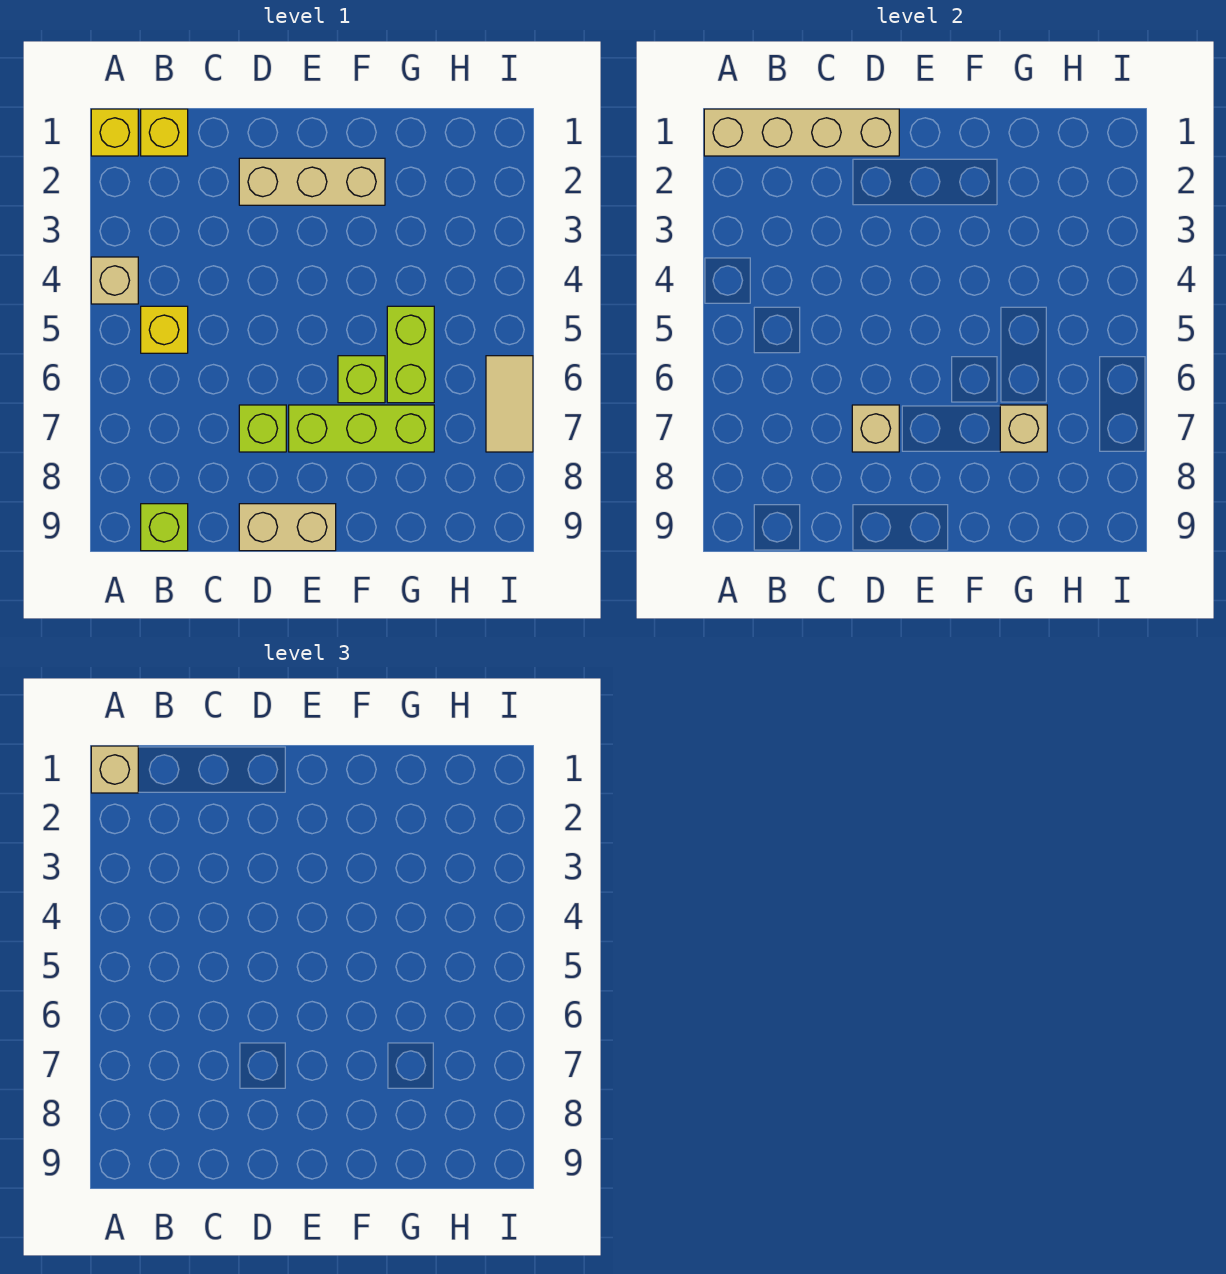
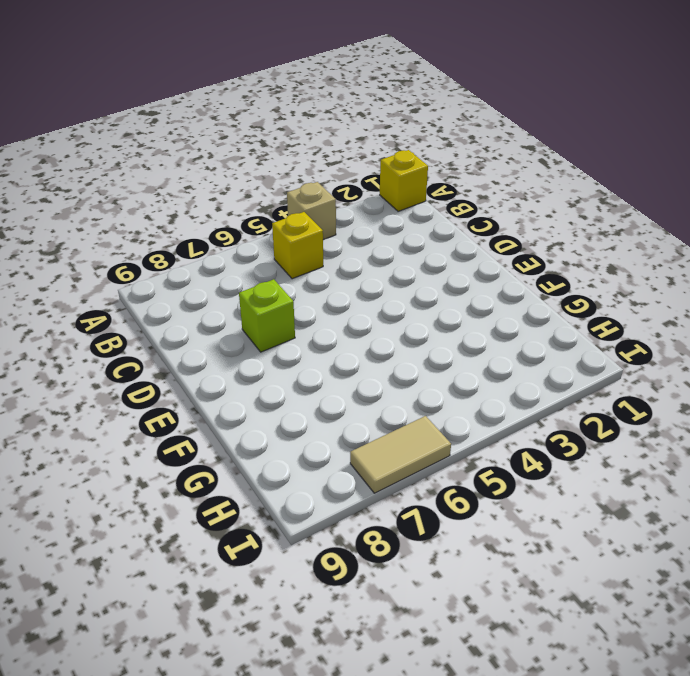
none -> yellow brick B1 level 1
none -> lime brick B9 level 1
none -> tan brick D2:F2 level 1

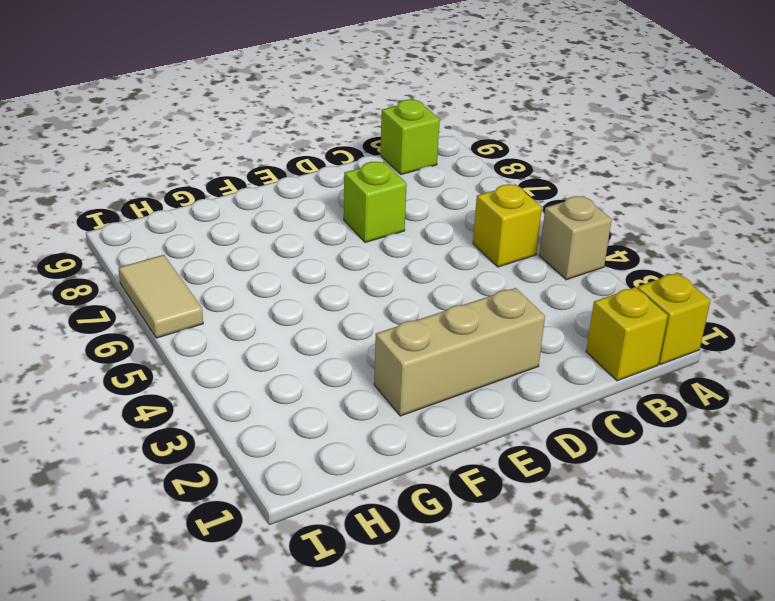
none -> tan brick D9:E9 level 1
none -> lime brick E7:G7 level 1
none -> lime brick F6 level 1

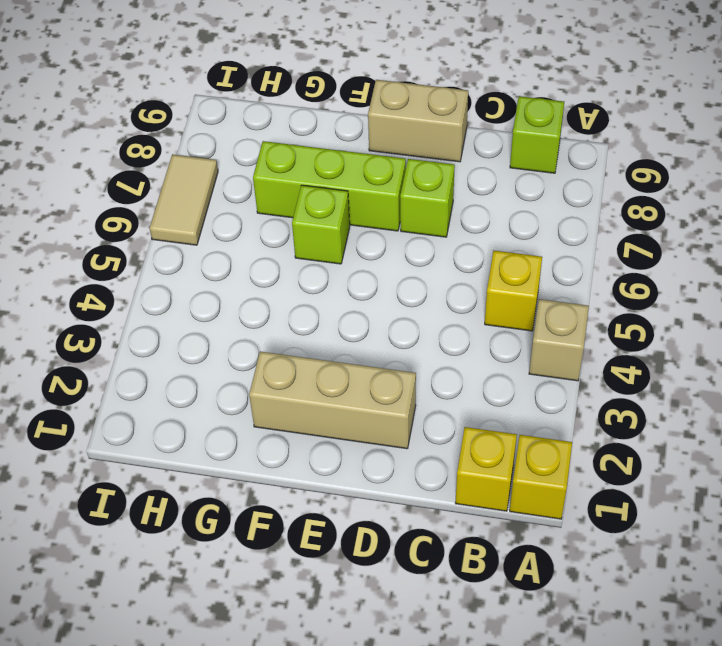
none -> lime brick G5:G6 level 1
none -> tan brick A1:D1 level 2
none -> tan brick D7 level 2

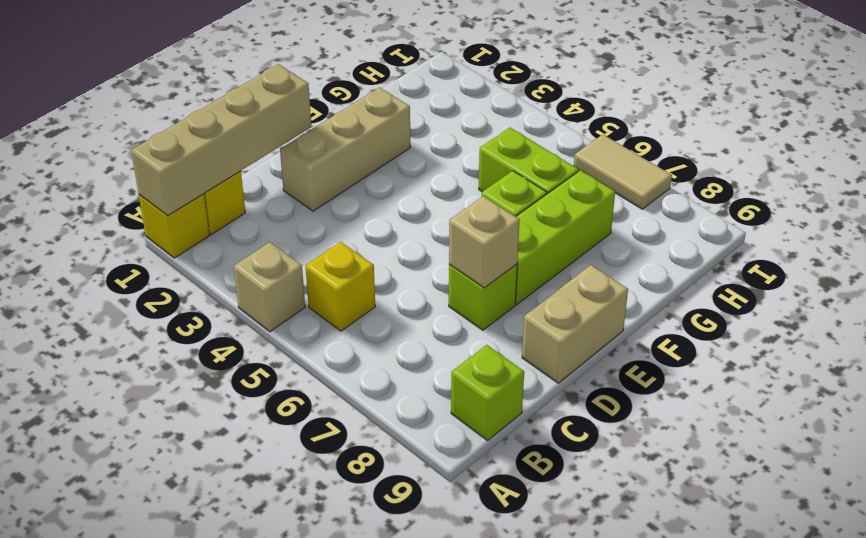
none -> tan brick G7 level 2
none -> tan brick A1 level 3

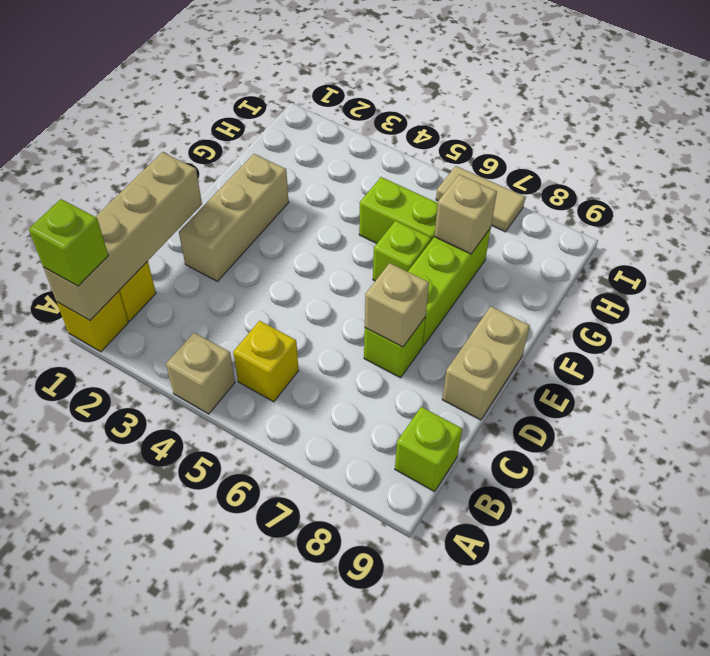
lime brick A1 level 3 -> tan brick A1 level 3

